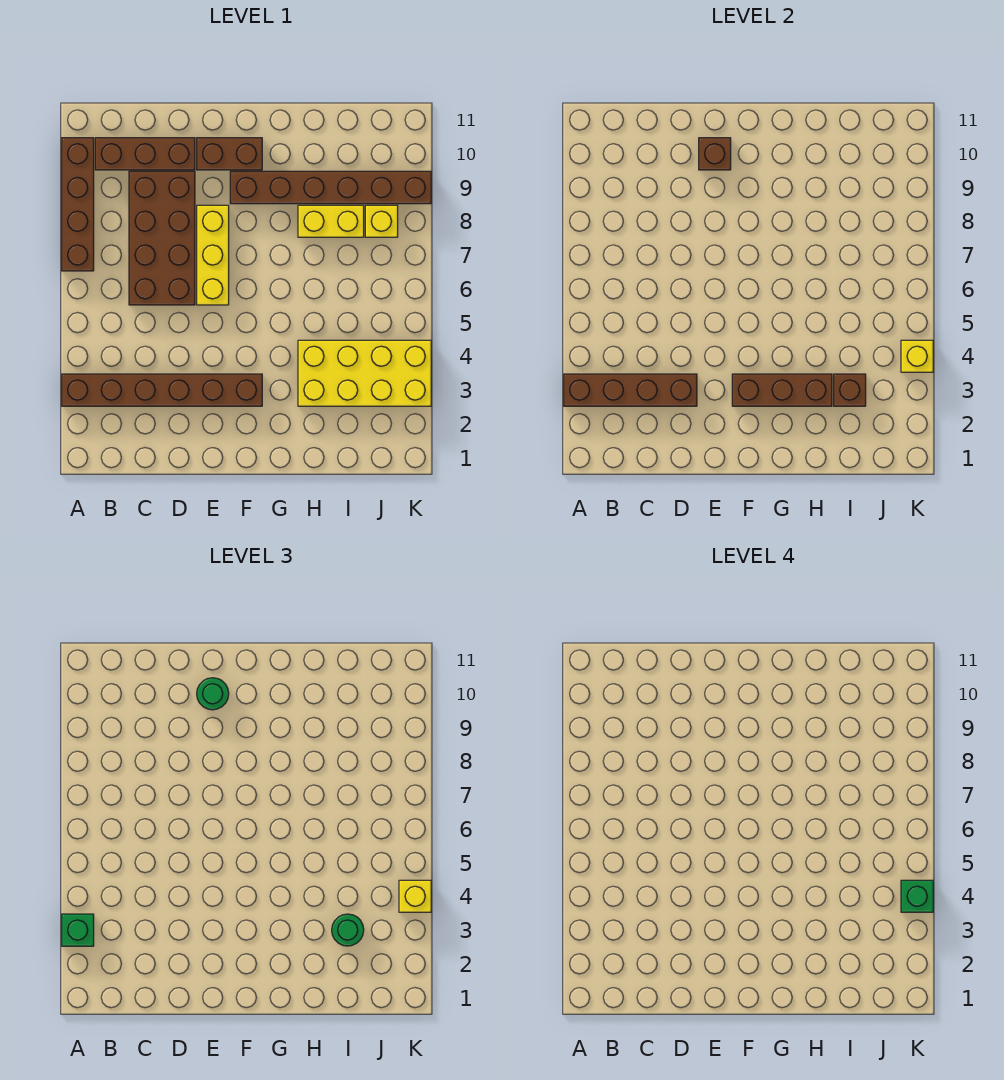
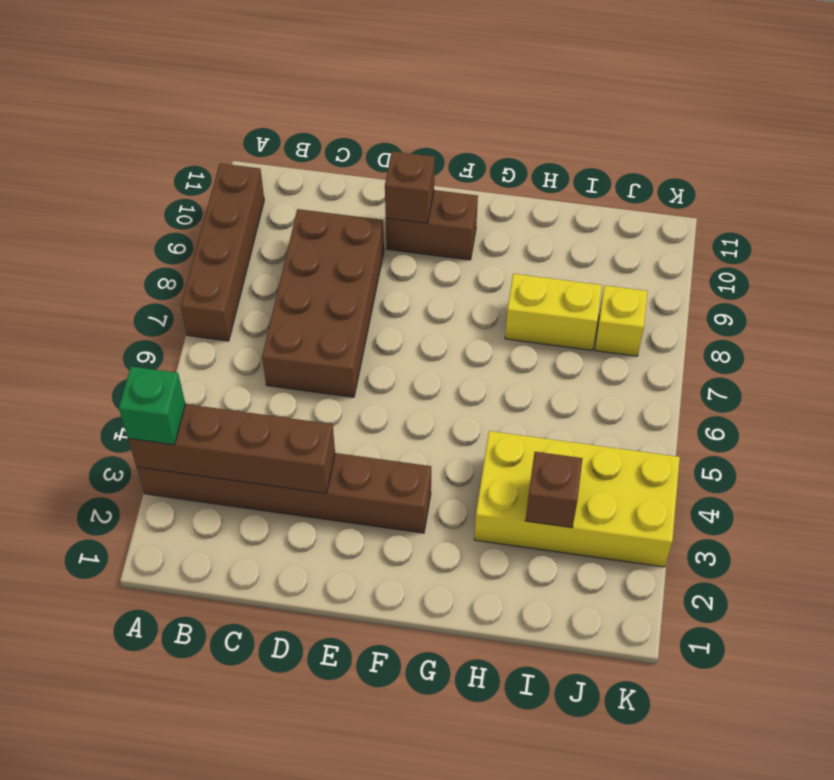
none -> brown brick B10:D10 level 1
none -> yellow brick E6:E8 level 1
none -> brown brick F9:K9 level 1

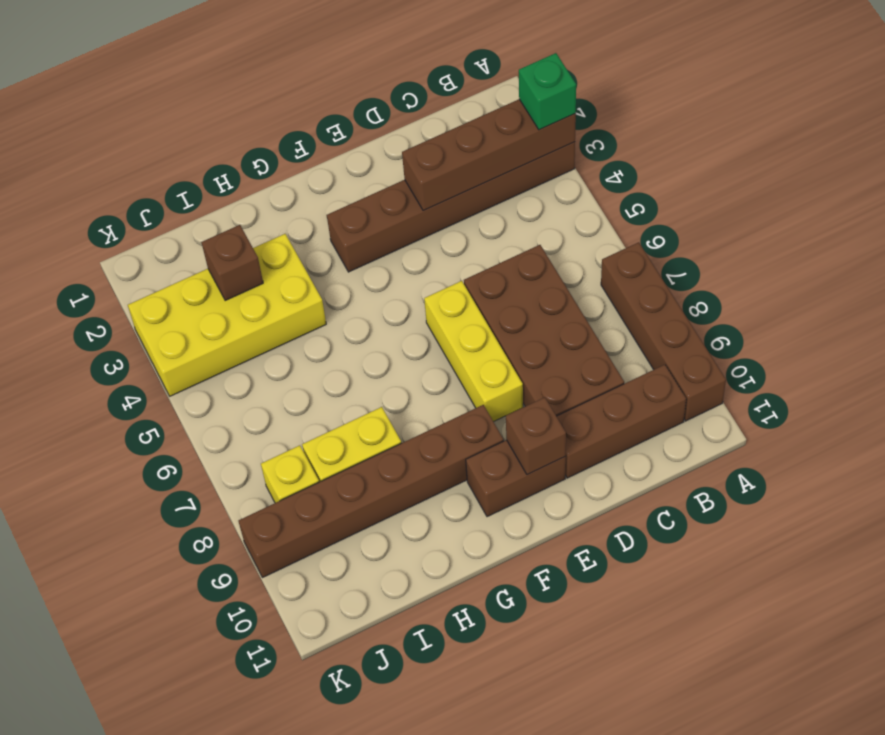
none -> brown brick F3:H3 level 2
none -> yellow brick K4 level 2
none -> green round brick E10 level 3

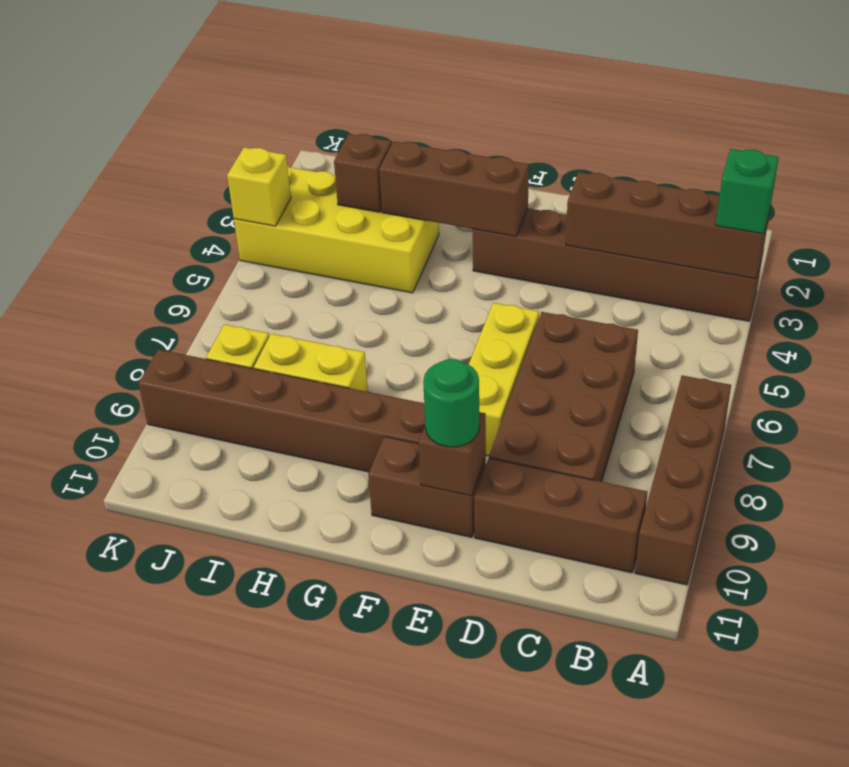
none -> green round brick I3 level 3
none -> yellow brick K4 level 3
none -> green brick K4 level 4

